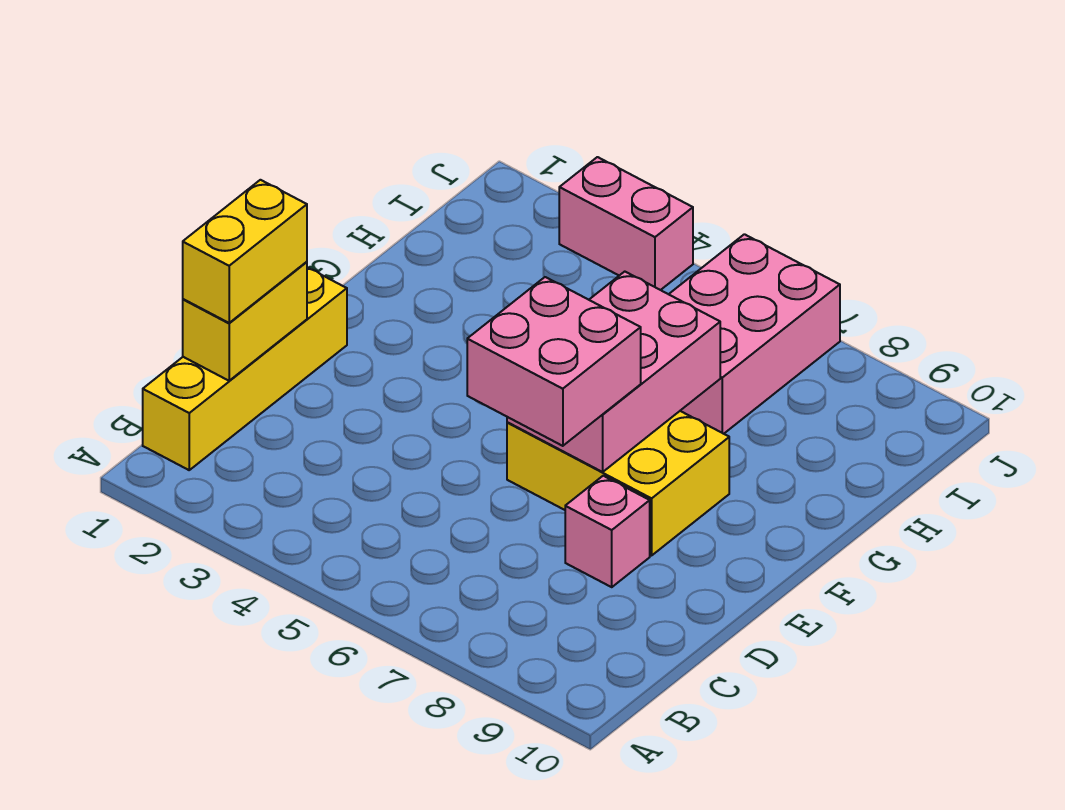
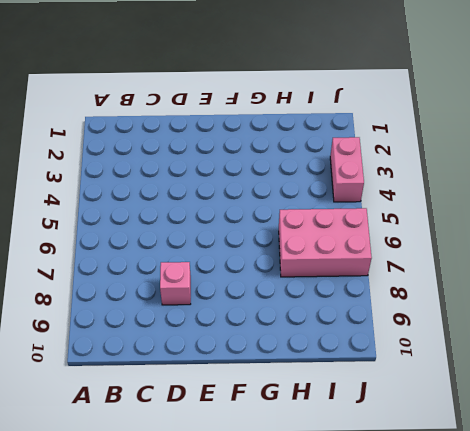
none -> yellow brick B1:E1 level 1
none -> yellow brick E6:F8 level 1

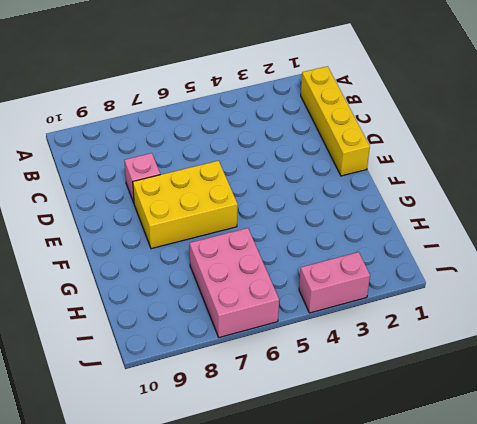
none -> yellow brick C1:D1 level 2
none -> pink brick E6:G7 level 2

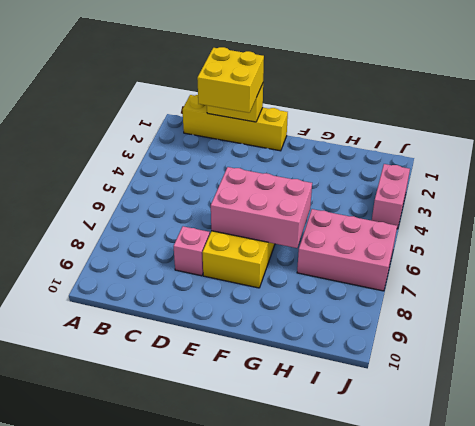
yellow brick C1:D2 level 3 -> yellow brick C1:D1 level 3
none -> pink brick D6:E7 level 3

